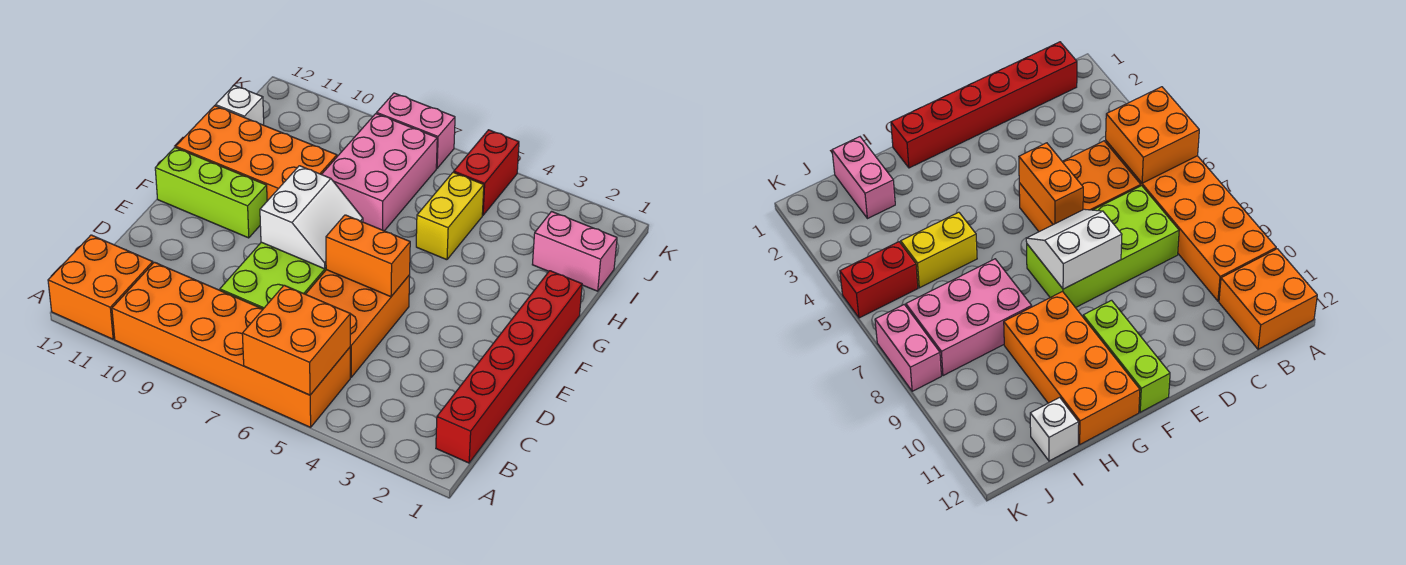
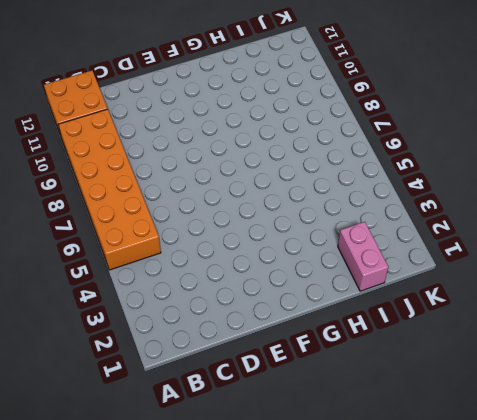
none -> red brick B1:G1 level 1
none -> orange brick C5:E6 level 1
none -> lime brick C7:F8 level 1

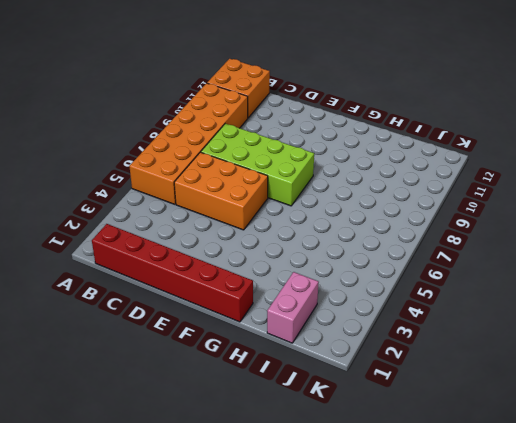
none -> lime brick F10:F12 level 1
none -> orange brick G9:H12 level 1
none -> yellow brick H5:I5 level 1

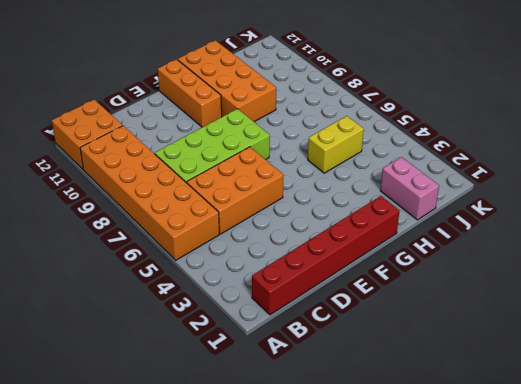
orange brick F10:F12 level 1 -> lime brick F10:F12 level 1
none -> pink brick H7:J8 level 1
none -> white brick I12 level 1
none -> red brick J5:K5 level 1

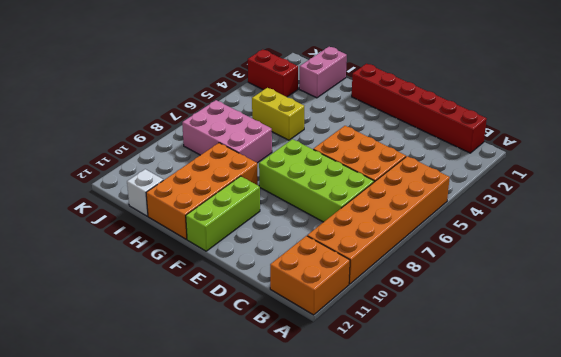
red brick J3:K3 level 1 -> red brick J5:K5 level 1
none -> pink brick K7:K8 level 1
none -> orange brick A5:B6 level 2
none -> orange brick E5:E6 level 2

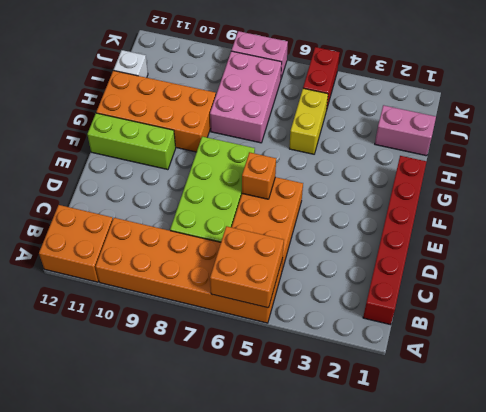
orange brick E6 level 2 -> orange brick E5:E6 level 2
none -> white slope E7:F8 level 2 top 8

